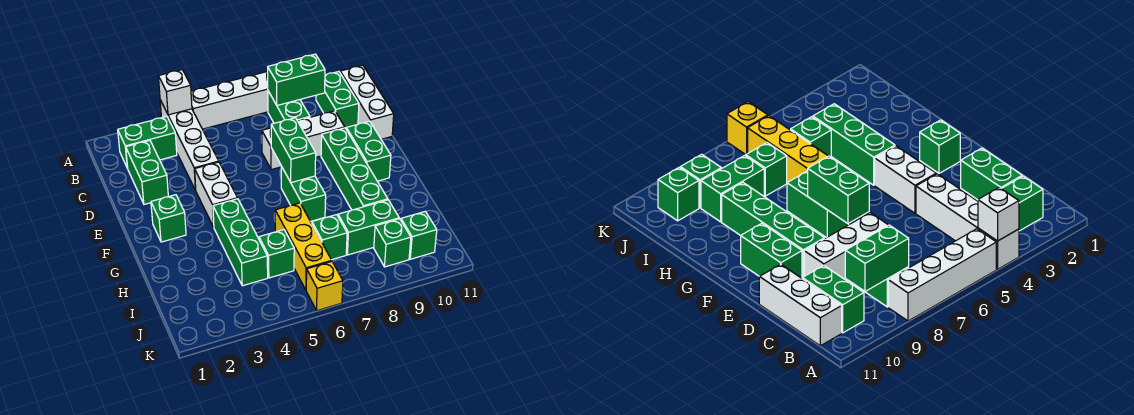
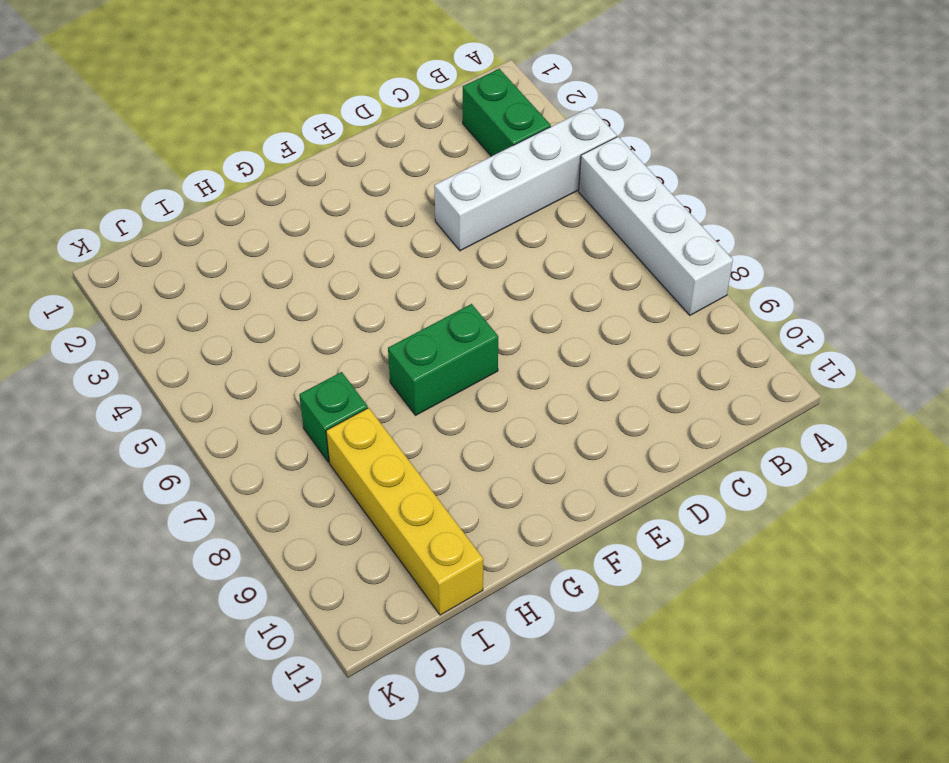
yellow brick I8:I11 level 1 -> green brick I8:I9 level 1
none -> green brick B8:C8 level 1
none -> green brick B10:C10 level 1
none -> white brick B11:D11 level 1

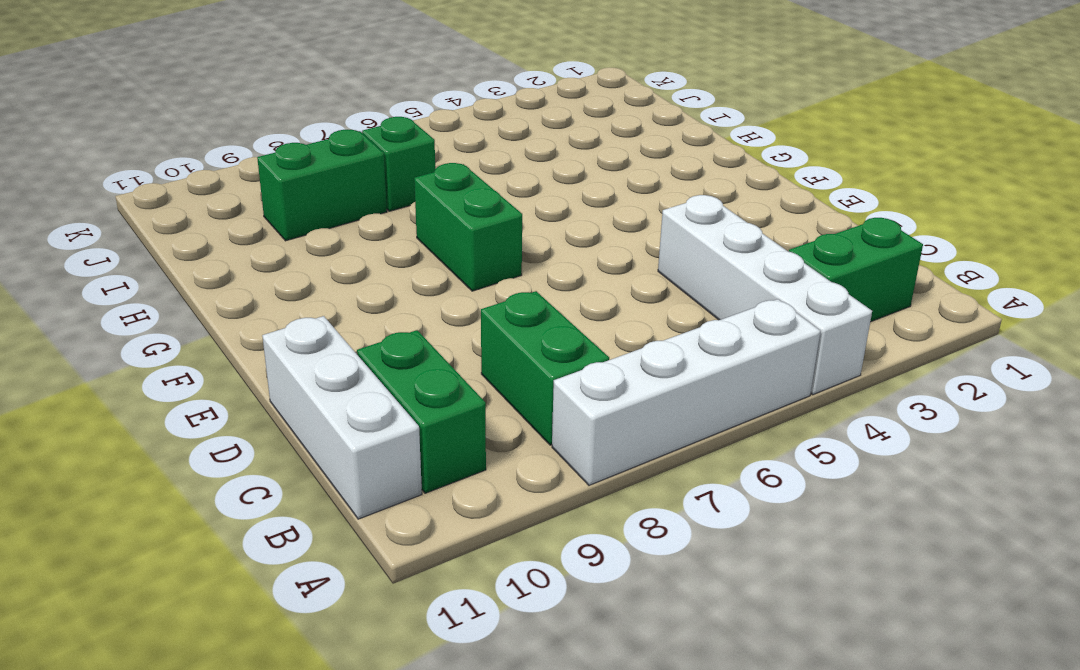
none -> green brick C2:D2 level 1
none -> white brick D7:D9 level 1
none -> white brick E4:F4 level 1

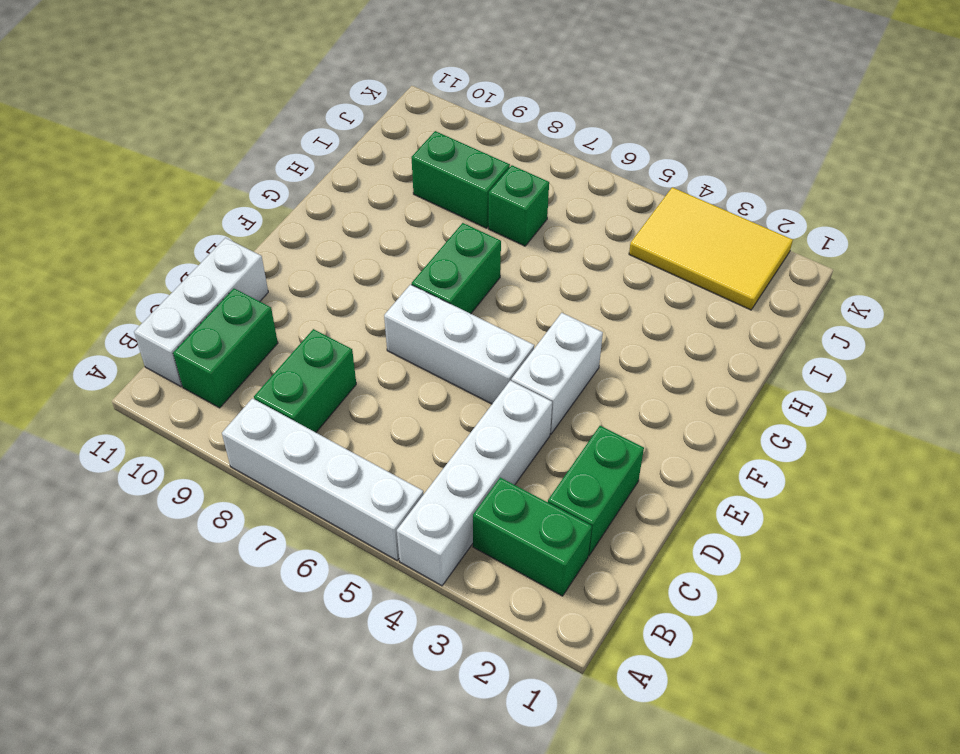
white brick E5:E7 level 1 -> white brick D7:D9 level 1
yellow tile J2:K4 level 1 -> none
none -> green brick E9:H9 level 1
none -> green brick E10:F10 level 1
none -> green brick F2 level 1

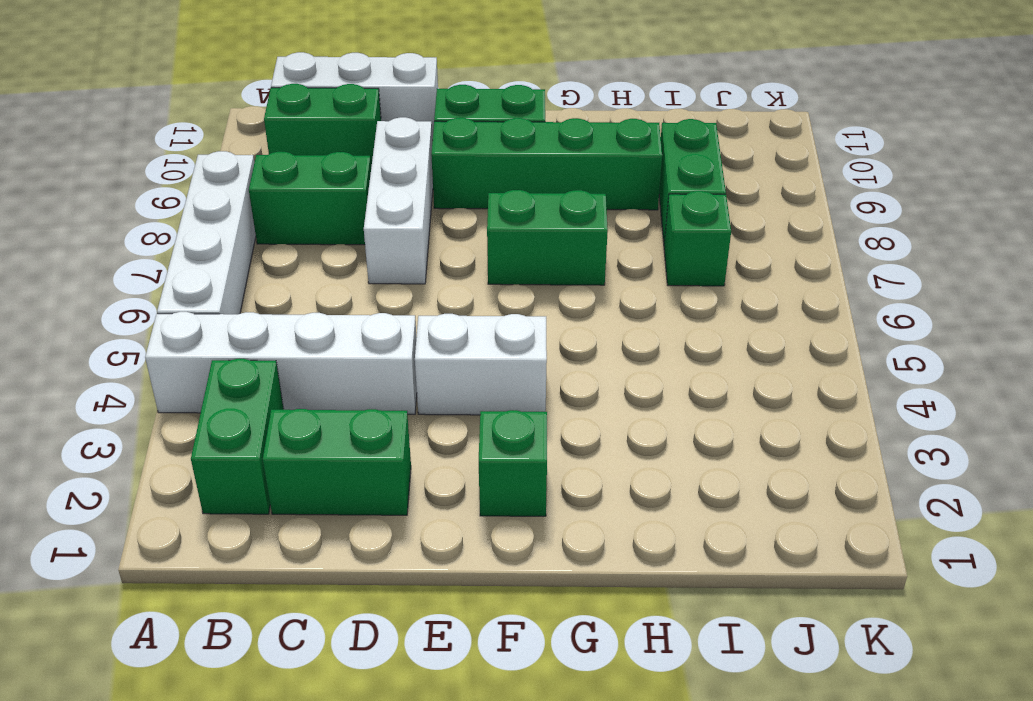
none -> green brick G4:I4 level 1
none -> yellow brick H6:J6 level 1
none -> green brick I5 level 1

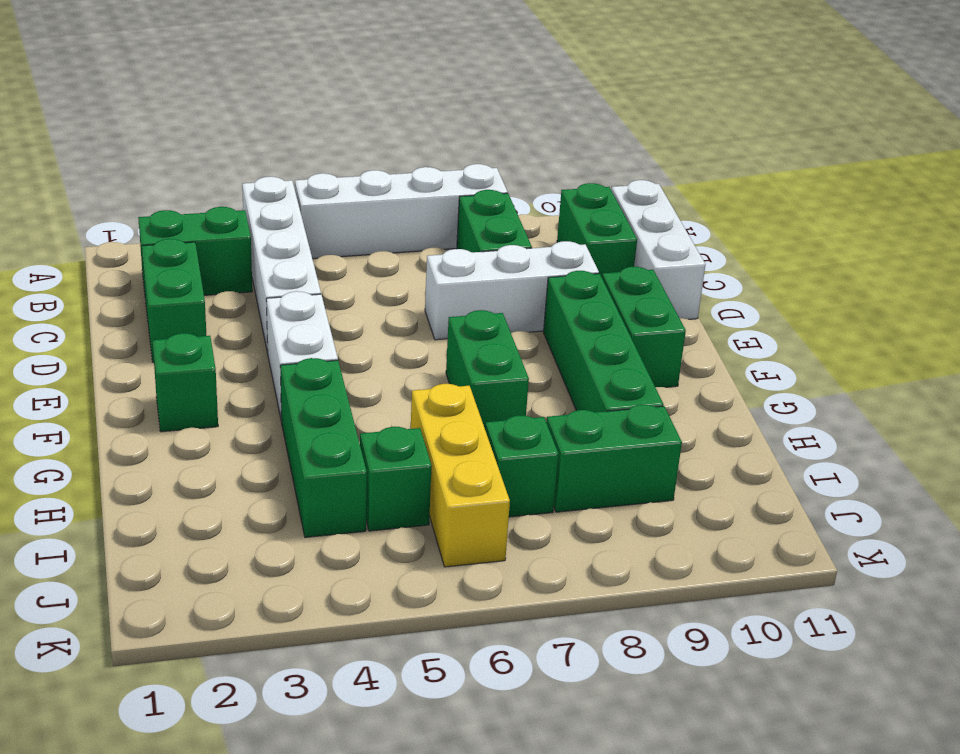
none -> green brick J9 level 1
none -> green brick J10 level 1
none -> yellow brick K6 level 1

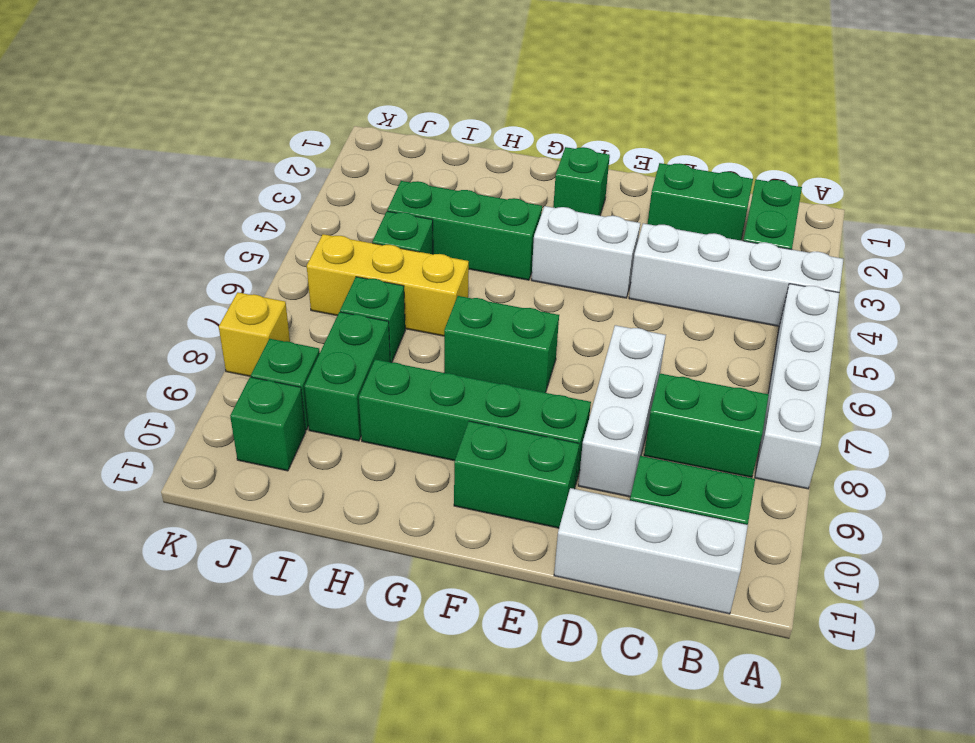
yellow brick K8 level 1 -> yellow brick K6 level 1
none -> white brick A4 level 2
none -> green brick B8:B9 level 2
none -> green brick E7:F7 level 2

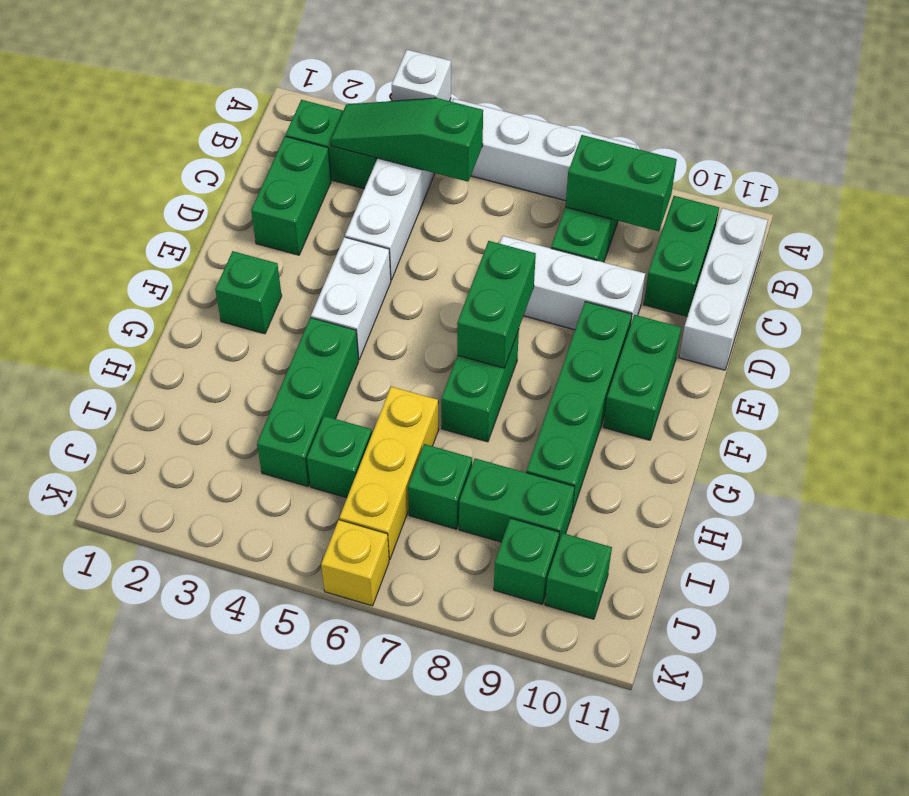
green slope B3:B5 level 2 top 5 -> none

